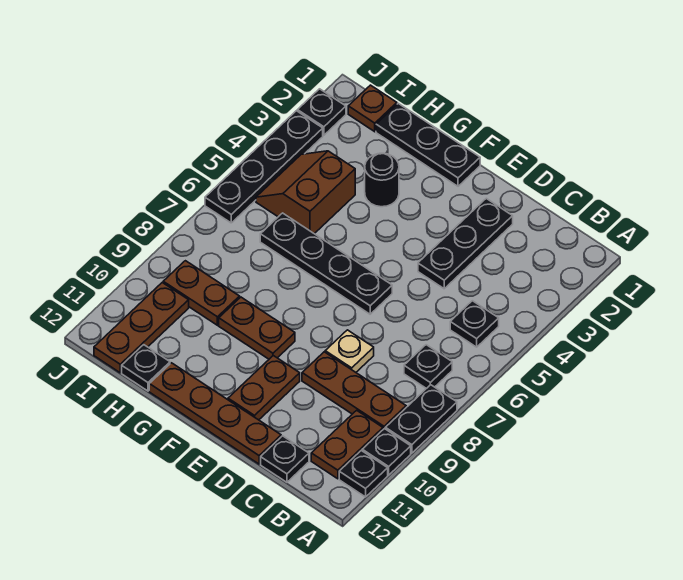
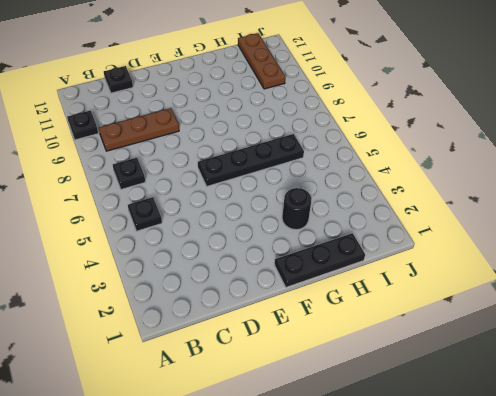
none -> black plate A8:A9 level 1
none -> black plate A11 level 1
none -> brown plate B10:B11 level 1

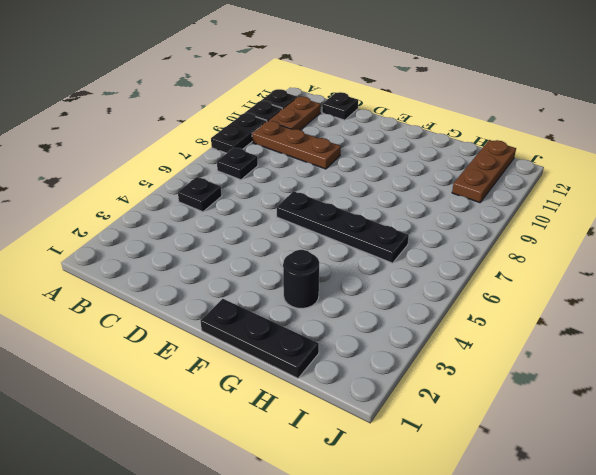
none -> black plate D2:D4 level 1
none -> tan plate D8 level 1
none -> brown plate D12:G12 level 1

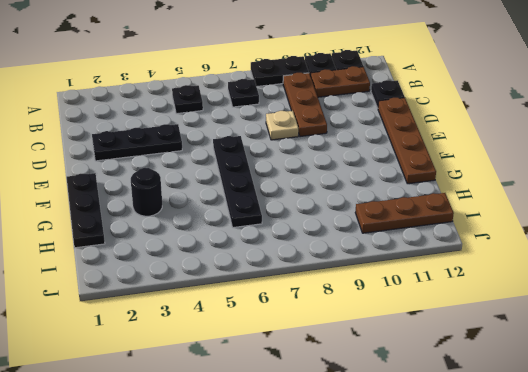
none -> brown plate E10:E11 level 1
none -> brown plate F9:G9 level 1
none -> brown slope H4:I5 level 1 top H

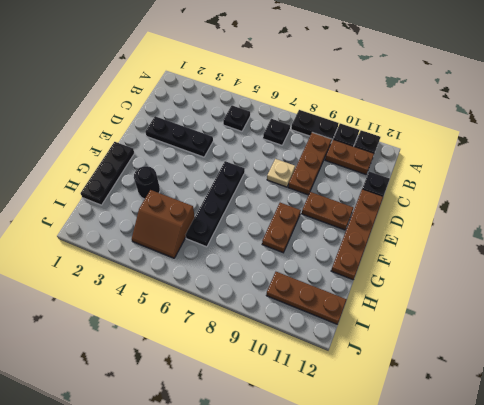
none -> brown plate H9:I9 level 1
none -> black plate H12 level 1
none -> brown plate I1 level 1

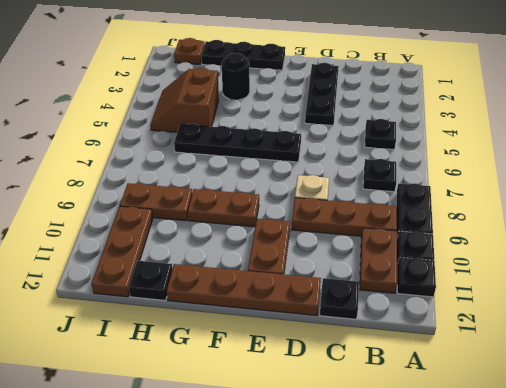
none -> black plate J2 level 1
none -> black plate J3:J6 level 1

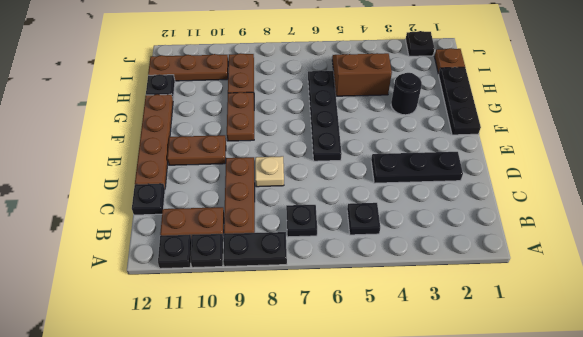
none -> black plate J3:J6 level 1

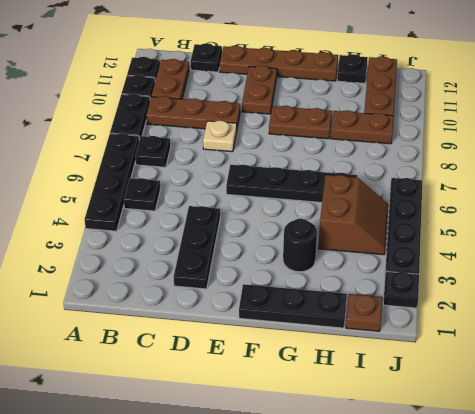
black plate A4:A7 level 1 -> none

